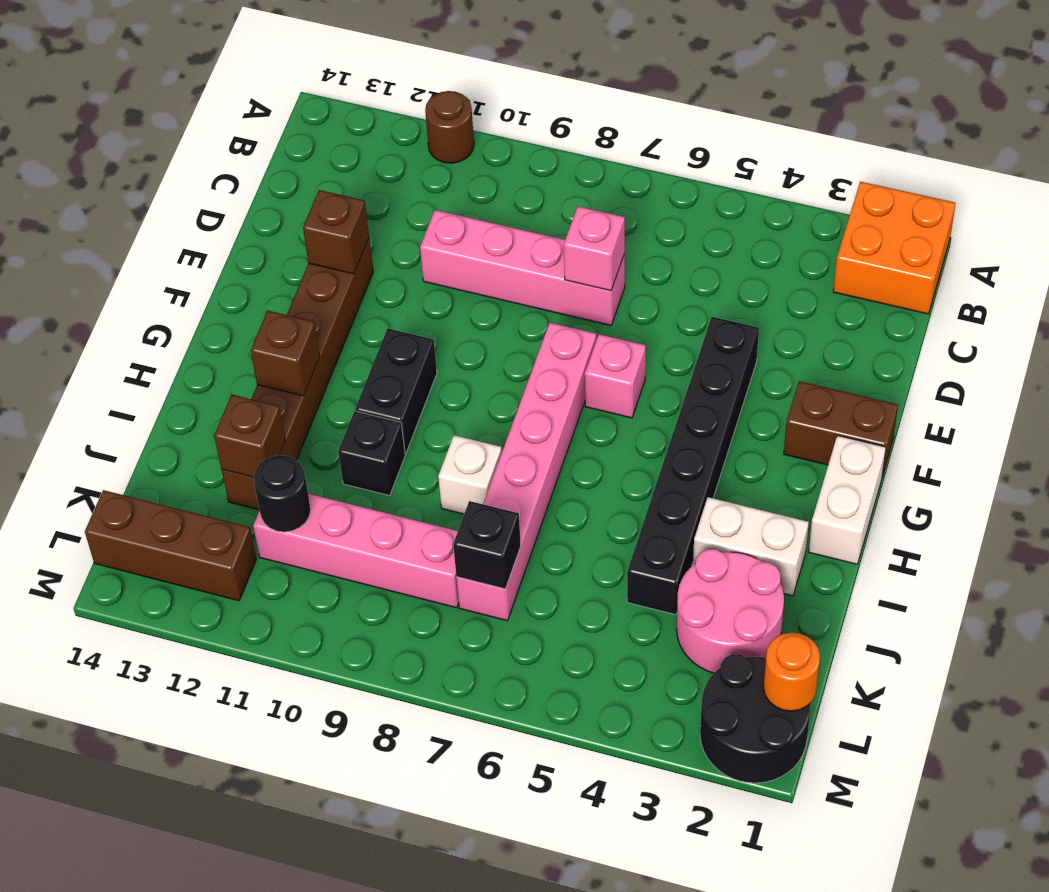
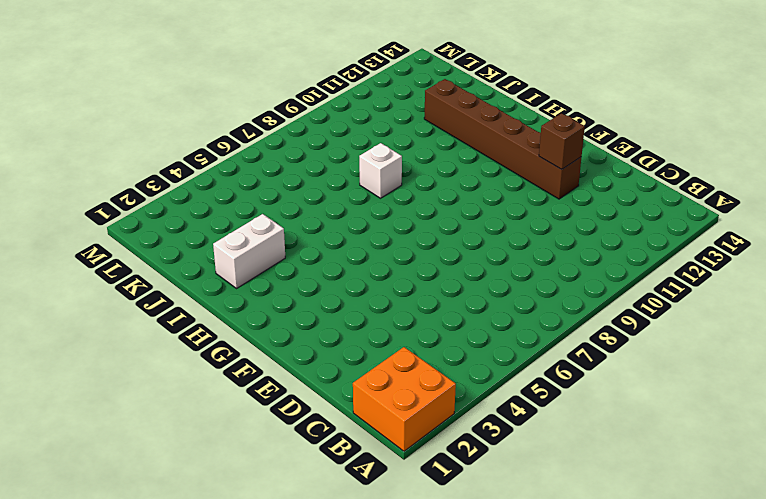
none -> brown round brick A11 level 1
none -> pink brick D7:D10 level 1
none -> black brick E4:J4 level 1

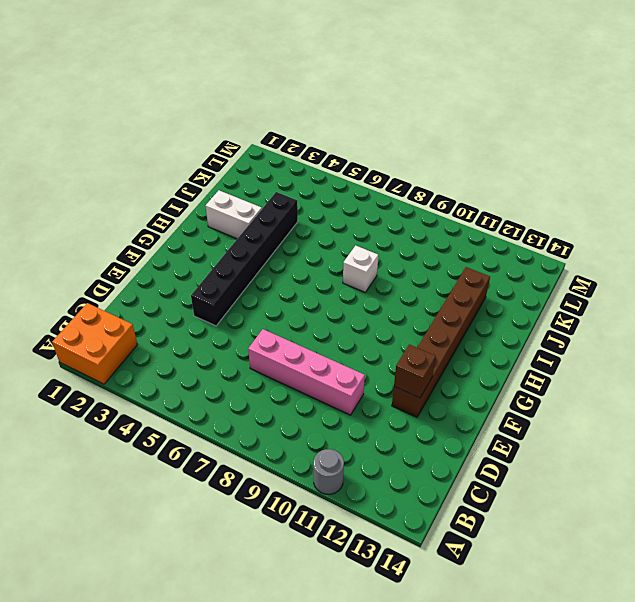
grey round brick A11 level 1 -> brown round brick A11 level 1
none -> brown brick F1:F2 level 1
none -> pink brick F6 level 1
none -> pink brick F7:K7 level 1

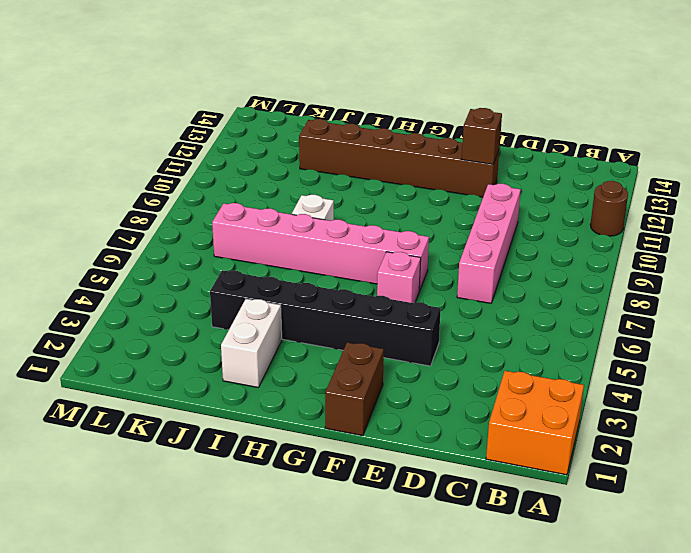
none -> white brick G1:H1 level 1
none -> black brick G10:H10 level 1
none -> black brick I10 level 1

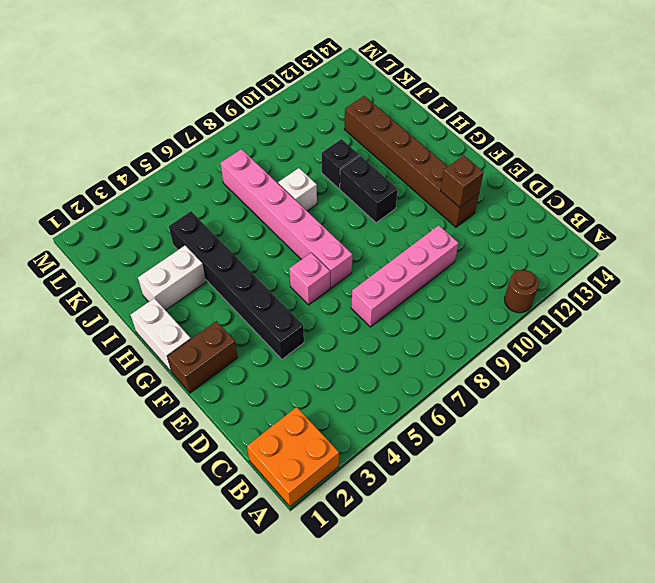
none -> pink round brick J2:K3 level 1
none -> pink brick K8:K11 level 1
none -> black round brick L1:M2 level 1

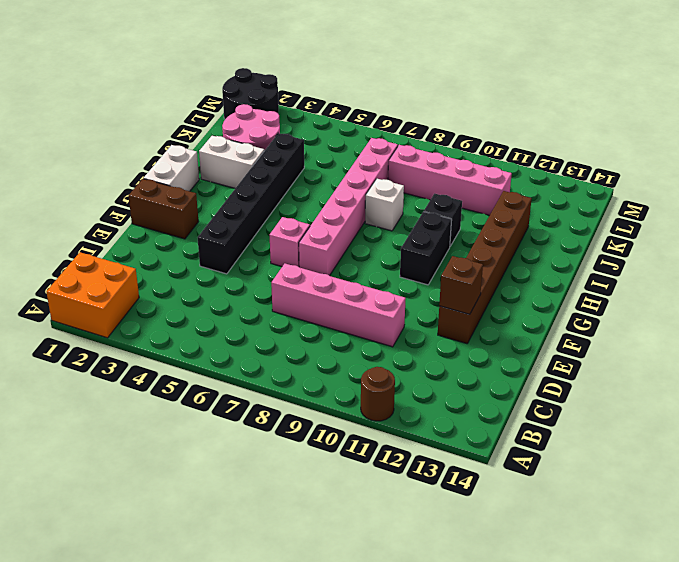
none -> brown brick L12:L14 level 1
none -> pink brick D7 level 2
none -> brown brick H12 level 2

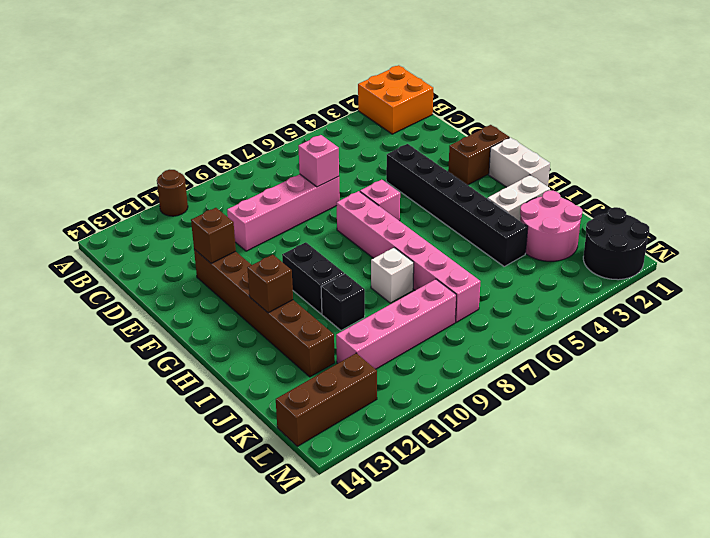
none -> brown brick J12 level 2
none -> black brick K7 level 2
none -> black round brick K11 level 2

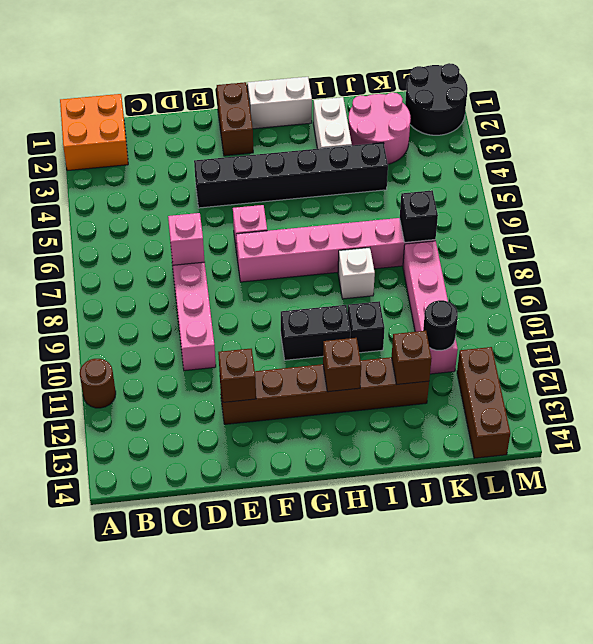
none -> orange round brick L1 level 2

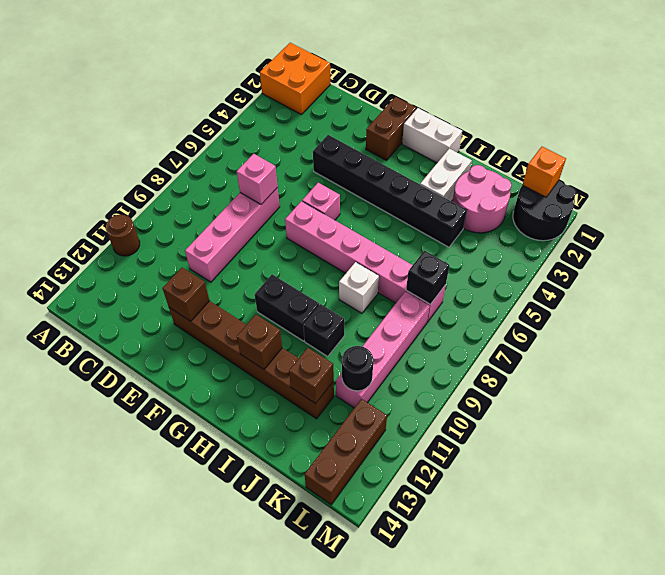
orange brick L1 level 2 -> orange round brick L1 level 2

